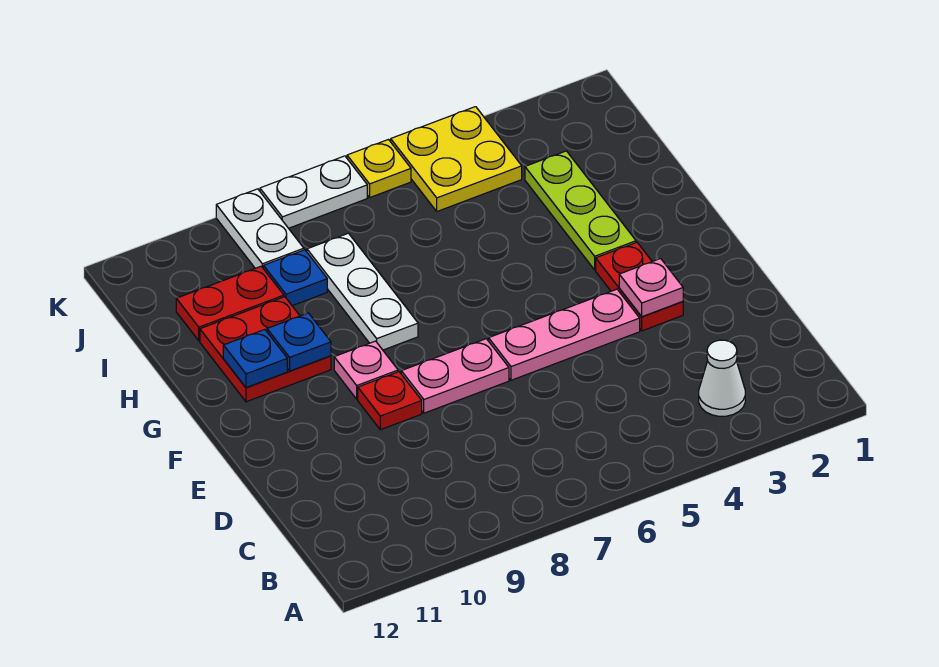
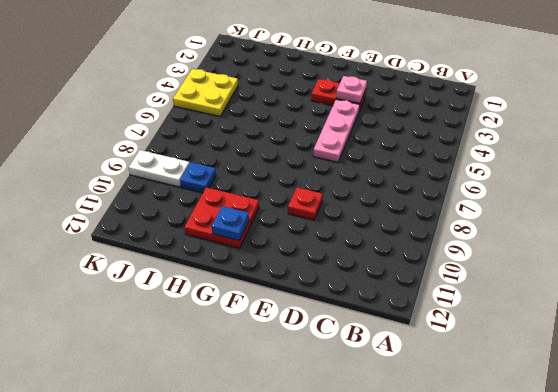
none -> white cone B3 level 1
none -> pink plate E7:E8 level 1
none -> pink plate F9 level 1

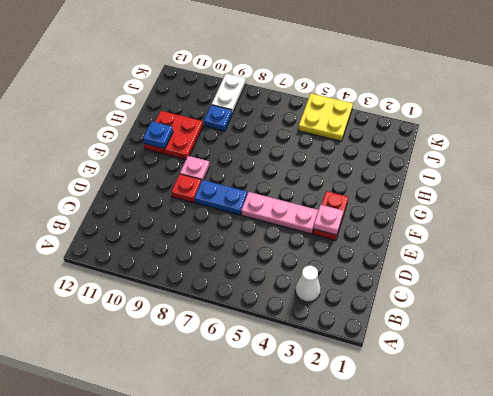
blue plate E7:E8 level 1 -> pink plate E7:E8 level 1
none -> lime plate G3:I3 level 1
none -> white plate G8:I8 level 1
none -> red plate I10:I11 level 1

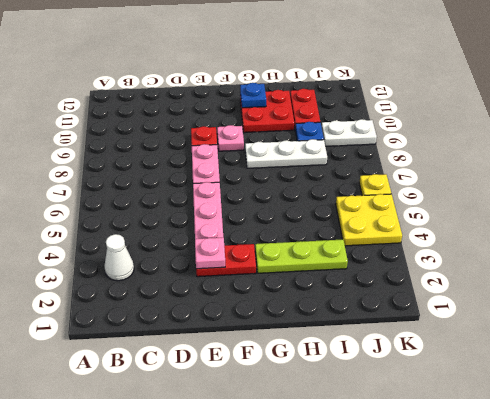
none -> white plate K7:K8 level 1
none -> blue plate G10 level 2

